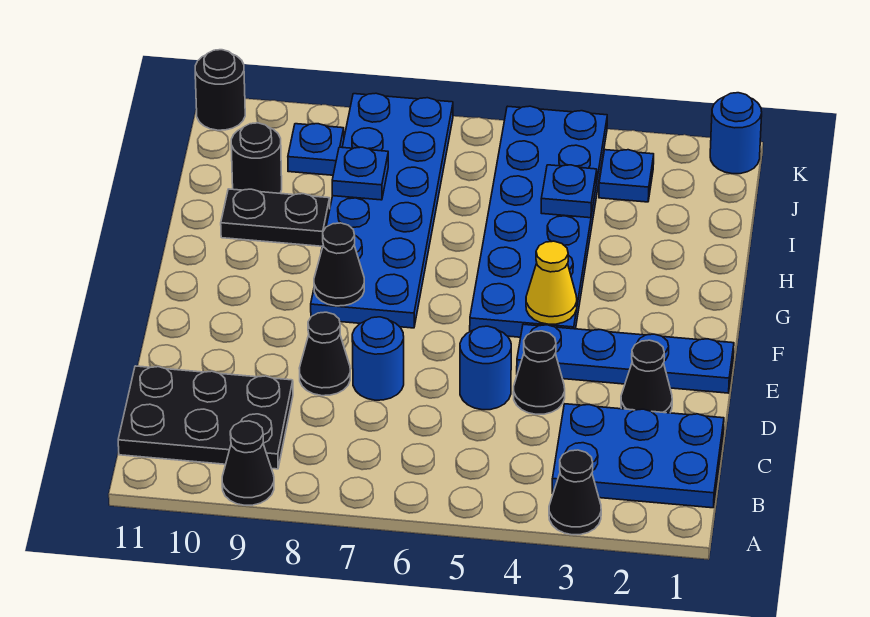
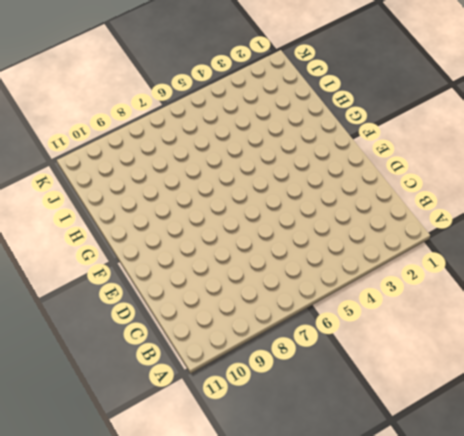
none -> black cone A3 level 1
none -> black cone A9 level 1
none -> blue plate B1:C3 level 1

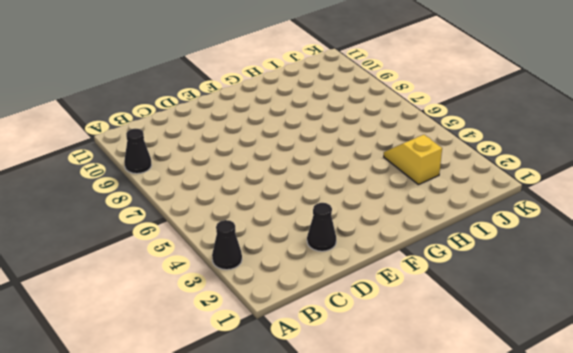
yellow slope I3:I4 level 1 top 3 -> blue plate F4:K5 level 1
none -> blue plate B1:C3 level 1
none -> black plate B9:C11 level 1
none -> black cone D4 level 1

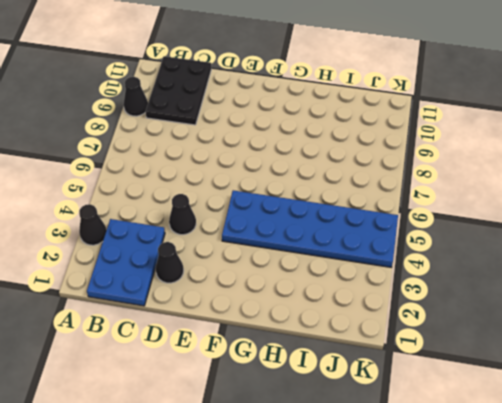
none -> blue round brick D5 level 1
none -> blue round brick D7 level 1
none -> black cone D8 level 1

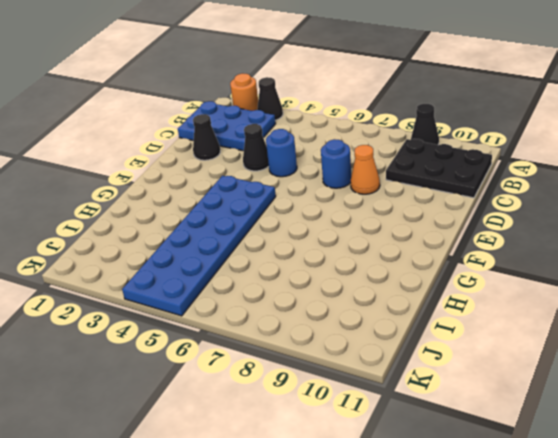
orange round brick A2 level 1 -> none
orange cone D8 level 1 -> black cone D8 level 1
none -> blue plate E1:E4 level 1
none -> blue plate F7:K8 level 1
none -> black plate H9:H10 level 1

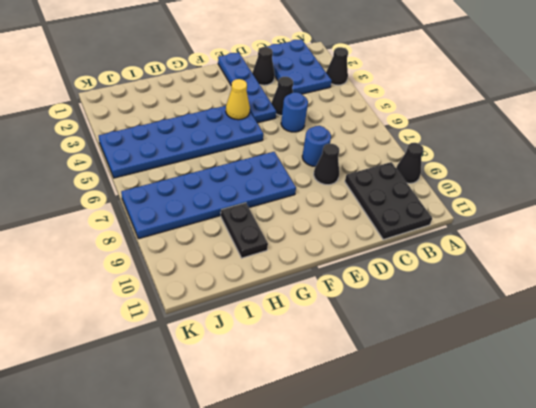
none -> black round brick I10 level 1
none -> blue plate J3 level 1
none -> blue plate J9 level 1

